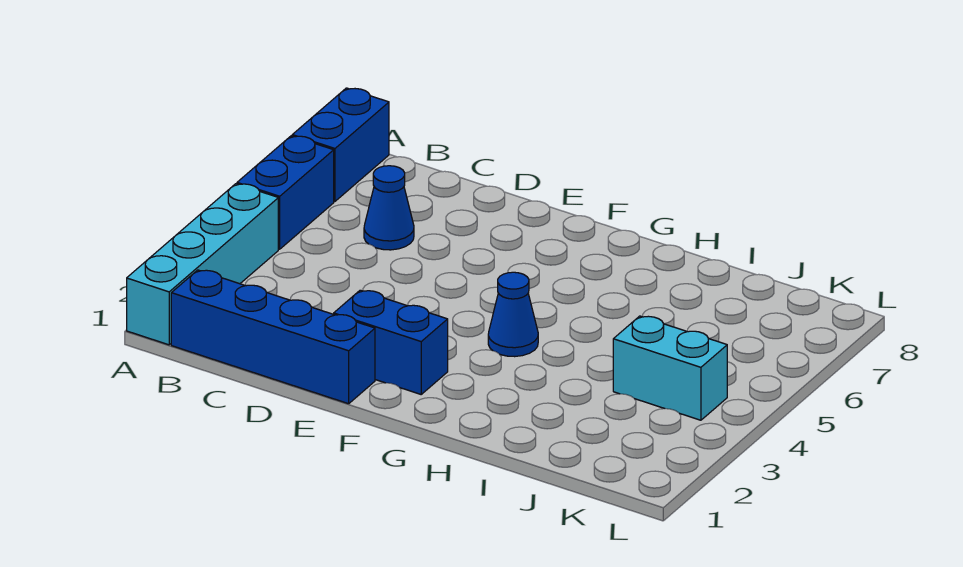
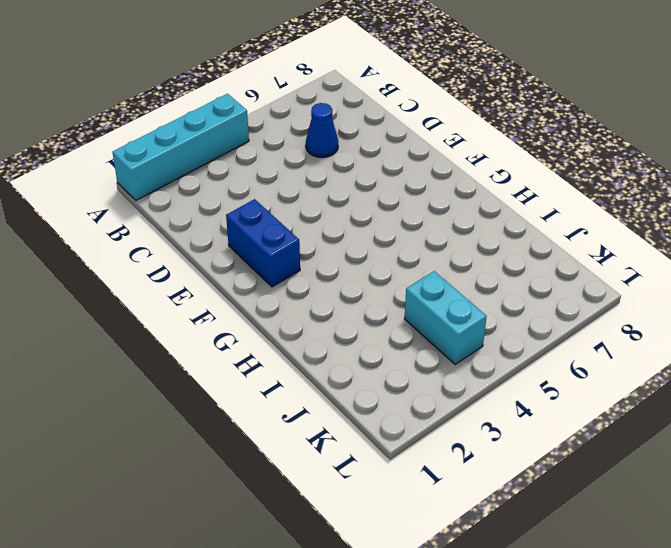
none -> blue brick A5:A6 level 1
none -> blue brick A7:A8 level 1

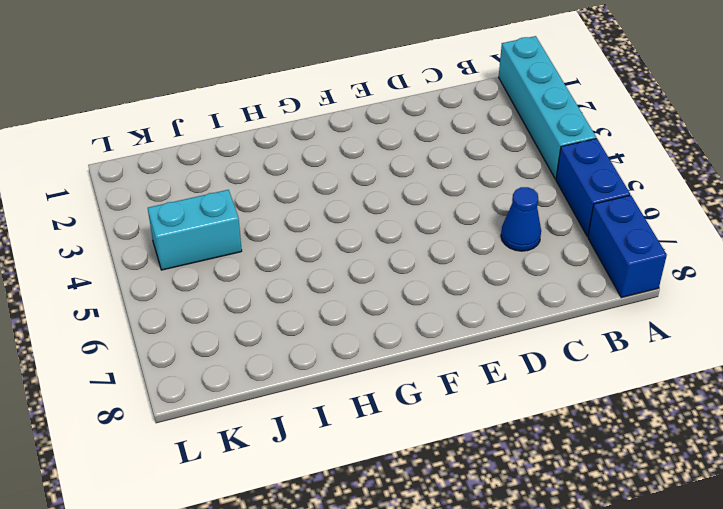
none -> blue brick B1:E1 level 1
none -> blue brick E2:F2 level 1

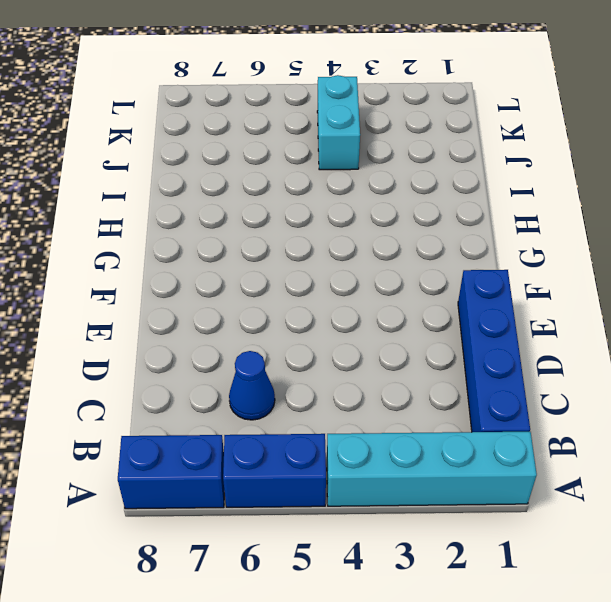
none -> blue brick E2:F2 level 1
none -> blue cone G4 level 1

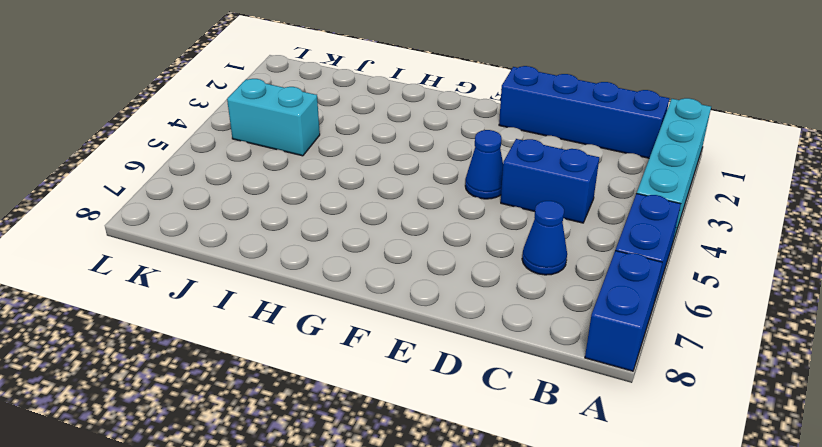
blue brick C4:D4 level 1 -> blue brick E2:F2 level 1
blue cone E4 level 1 -> blue cone G4 level 1

